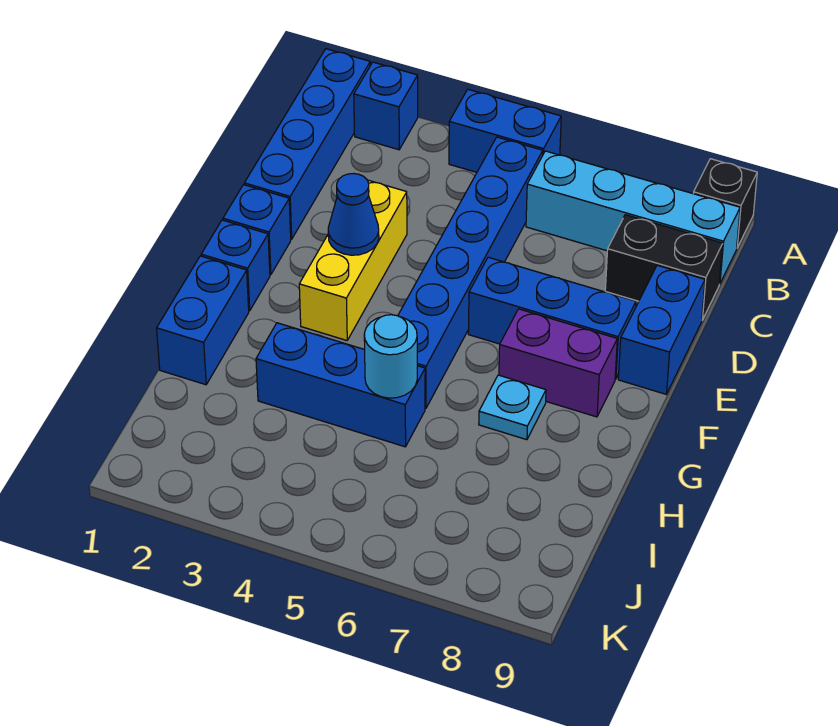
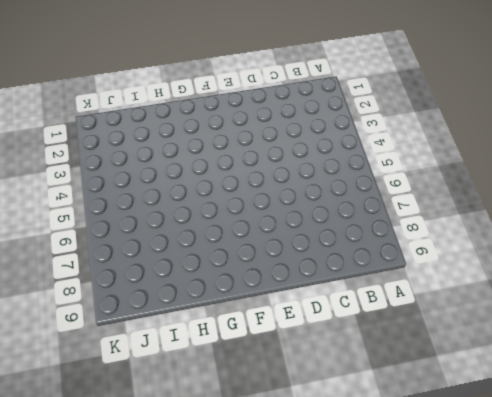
none -> blue brick A1:D1 level 1
none -> blue brick A2 level 1
none -> blue brick A4:A5 level 1

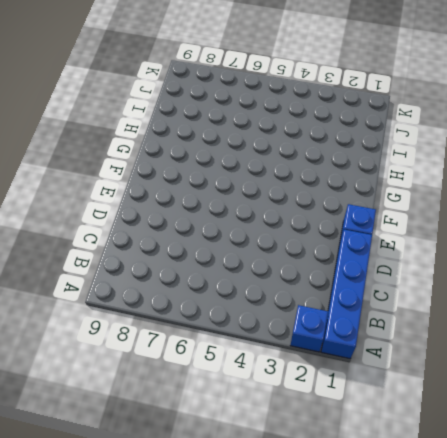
none -> blue brick A4:A5 level 1
none -> black brick A9 level 1
none -> blue brick B5:G5 level 1

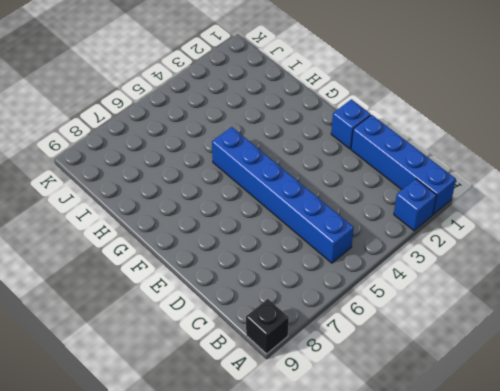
none -> blue brick A4:A5 level 1
none -> cyan brick B6:B9 level 1
none -> black brick C8:C9 level 1

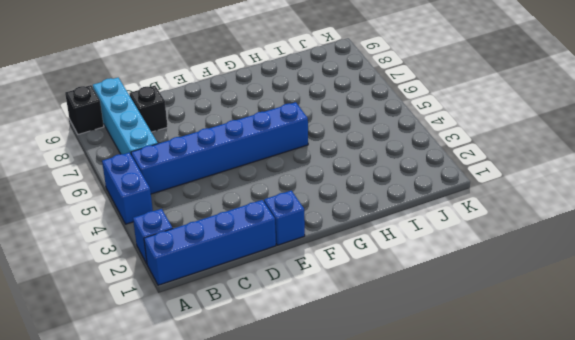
black brick C8 level 1 -> black brick C8:C9 level 1
none -> yellow brick D3:F3 level 1
none -> blue brick D9:E9 level 1
none -> blue brick E6:E8 level 1

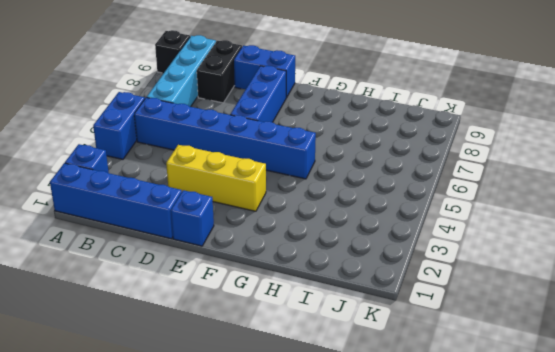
none -> blue brick F1 level 1
none -> purple brick F7:F8 level 1
none -> blue brick G1:H1 level 1

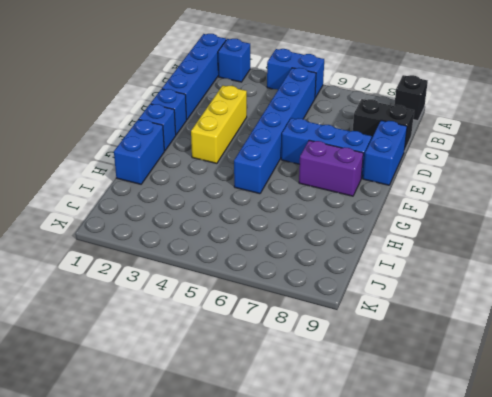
none -> cyan brick B6:B9 level 1
none -> cyan plate G7 level 1
none -> blue brick H3:H5 level 1

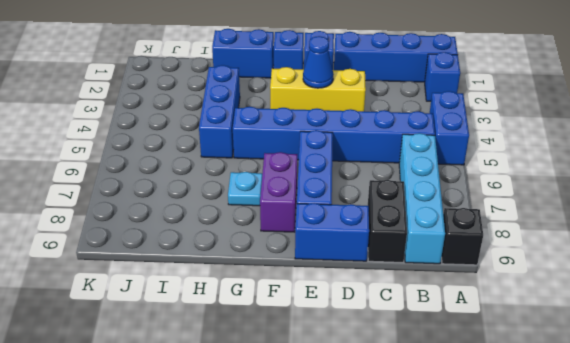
none -> cyan round brick H5 level 2

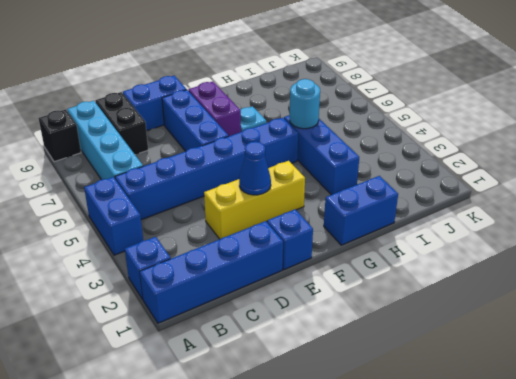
none -> blue brick F1 level 1

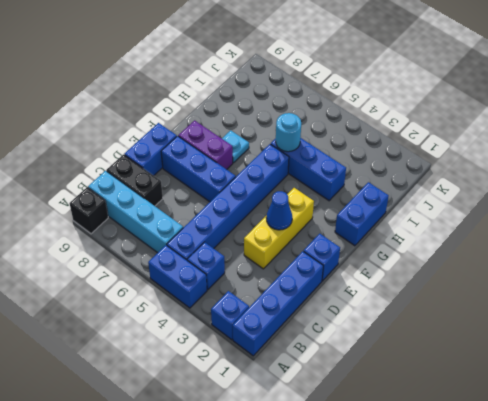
blue brick B4 level 1 -> blue brick F1 level 1

